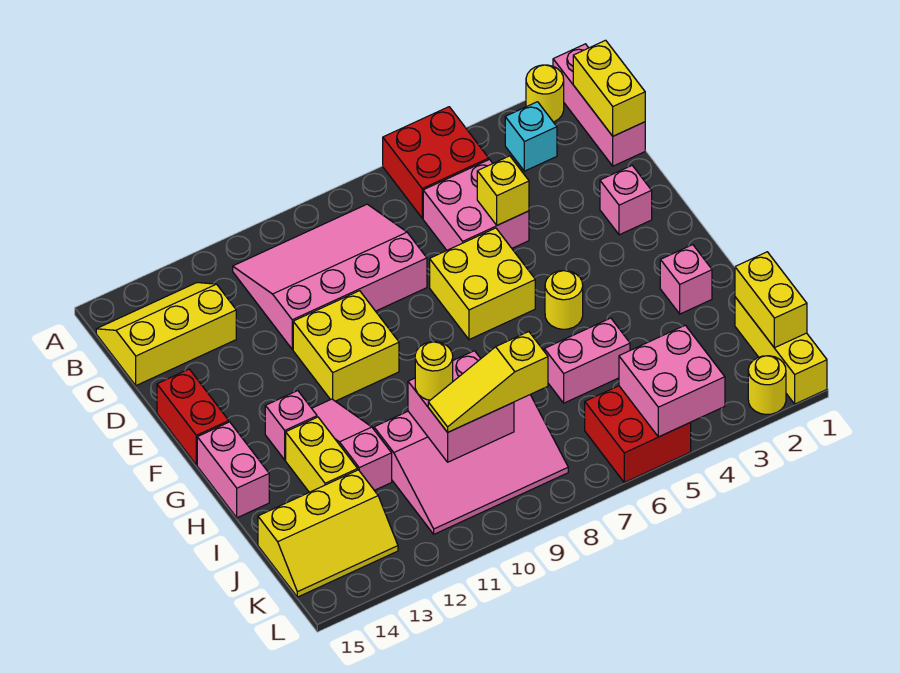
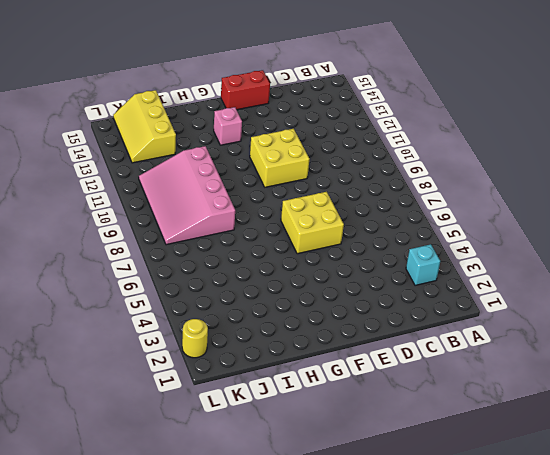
none -> pink brick A1:C1 level 1
none -> yellow round brick A2 level 1
none -> red brick A5:B6 level 1
none -> pink slope B8:D11 level 1 top D

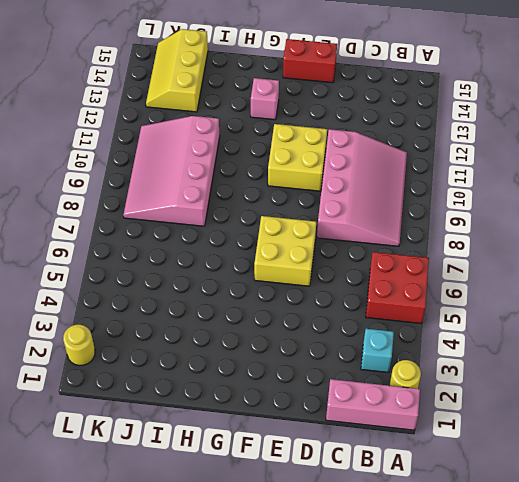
none -> yellow slope B13:C15 level 1 top C
none -> pink brick C5:D6 level 1
none -> pink brick E2 level 1
none -> yellow round brick G5 level 1

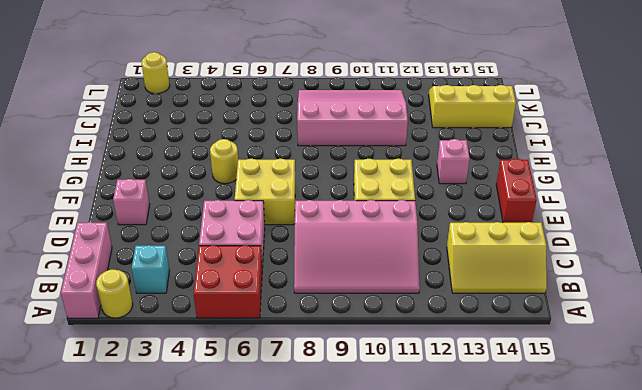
none -> pink slope G12:I12 level 1 top I
none -> pink brick G15:H15 level 1
none -> pink brick H2 level 1
none -> yellow brick H13:I13 level 1

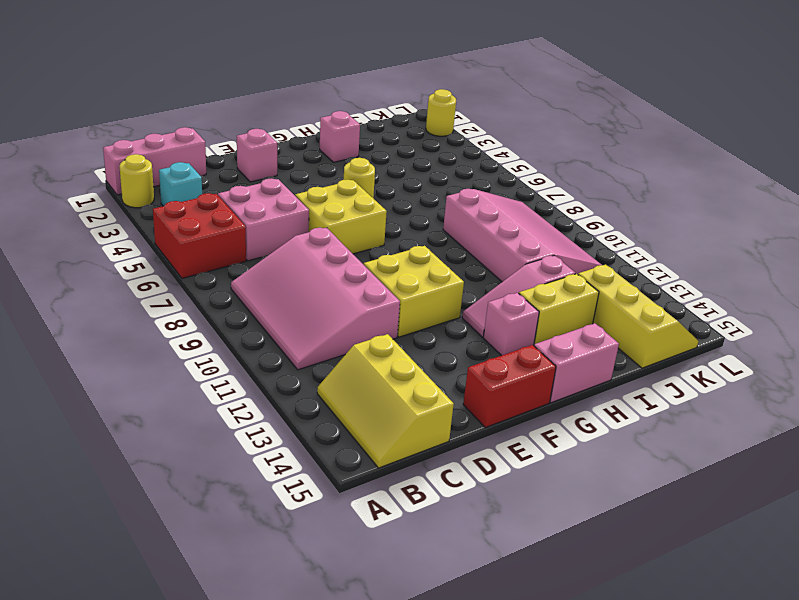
none -> pink brick I5:I6 level 1
none -> yellow brick J1:L1 level 1
none -> red brick K5:L6 level 1
none -> yellow brick B1:C1 level 2

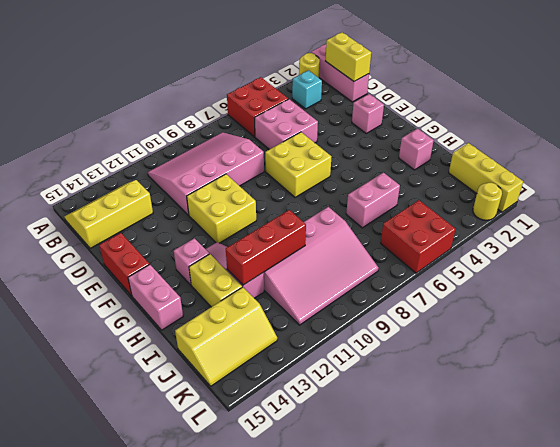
red brick I10:I12 level 2 -> pink brick I9:J10 level 2
none -> yellow round brick G5 level 1
none -> yellow brick D5 level 2
none -> yellow brick J1:K1 level 2
none -> pink brick K4:L5 level 2

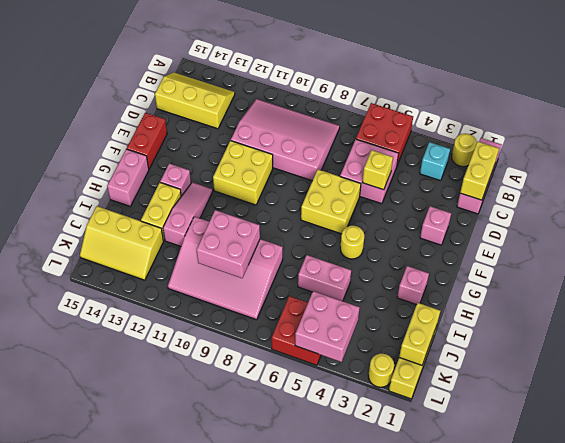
none -> yellow round brick I10 level 3
none -> yellow slope J8:J10 level 3 top 8

